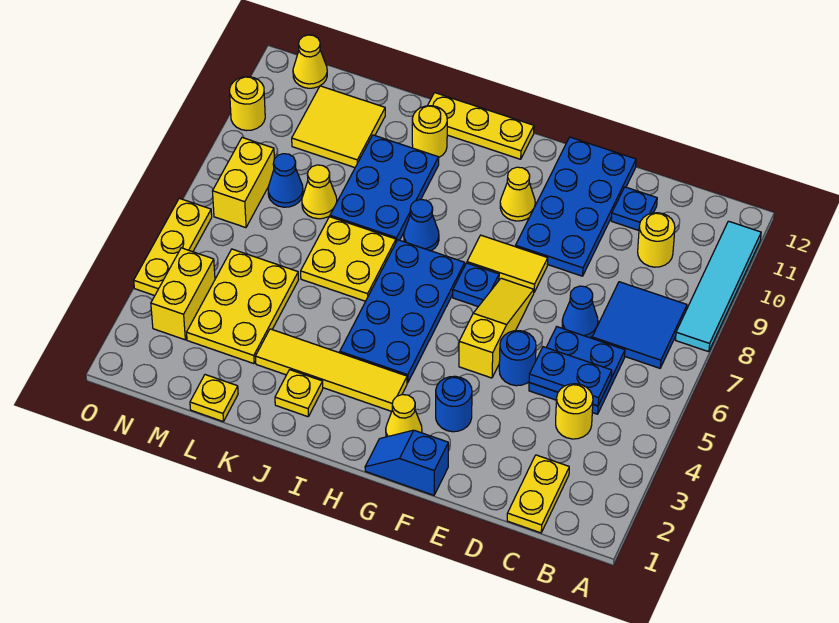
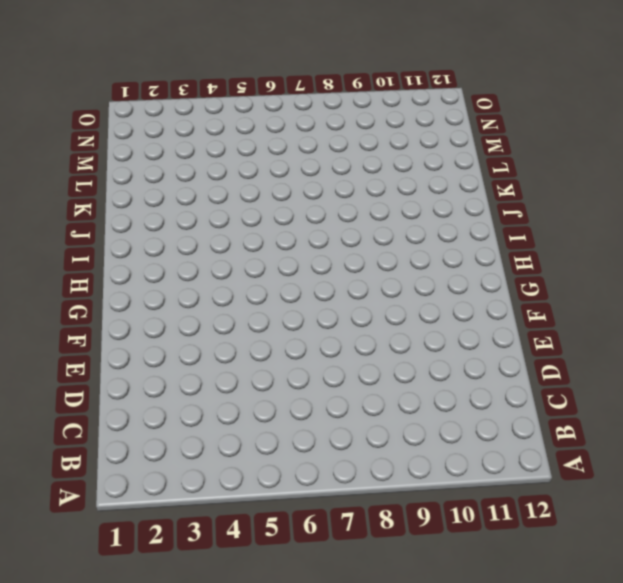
none -> cyan tile A8:A11 level 1
none -> blue tile B7:C8 level 1
none -> yellow plate C1:C2 level 1
none -> yellow round brick C4 level 1

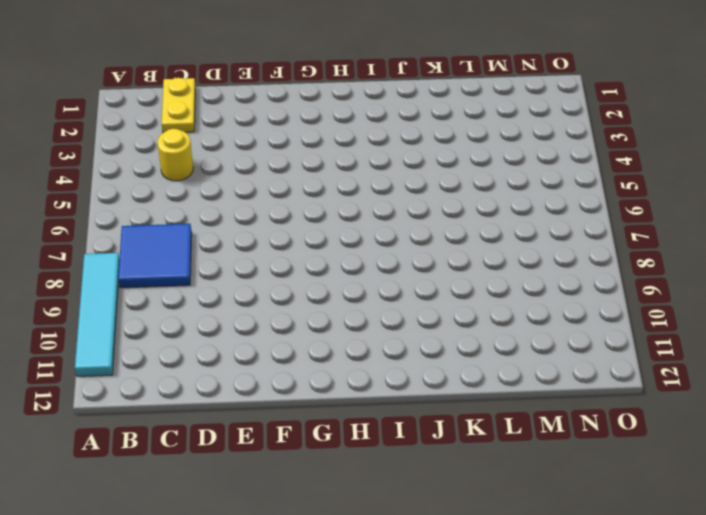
none -> blue plate C5:D6 level 1
none -> yellow round brick C10 level 1
none -> blue cone D7 level 1
none -> blue plate D11 level 1

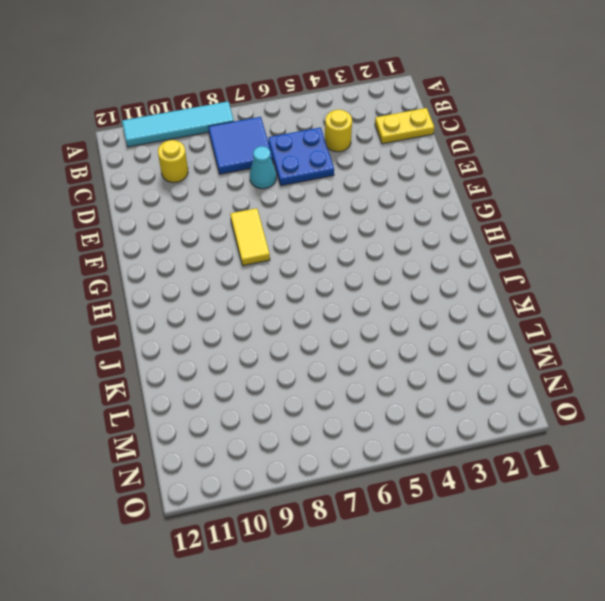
cyan cone D7 level 1 -> blue cone D7 level 1
none -> blue plate D11 level 1
none -> blue round brick E5 level 1
none -> blue plate E9:F12 level 1
none -> blue slope F1:G1 level 1 top F

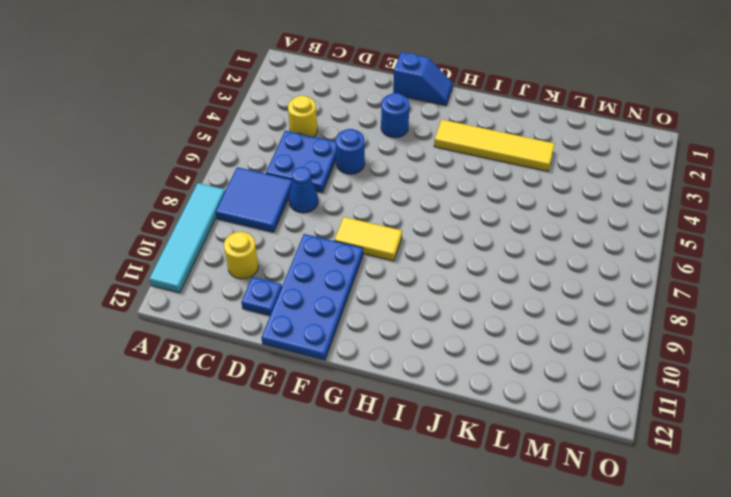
none -> yellow plate C1:C2 level 1
none -> yellow slope F5:F7 level 1 top 5
none -> yellow cone G2 level 1
none -> blue plate G7 level 1

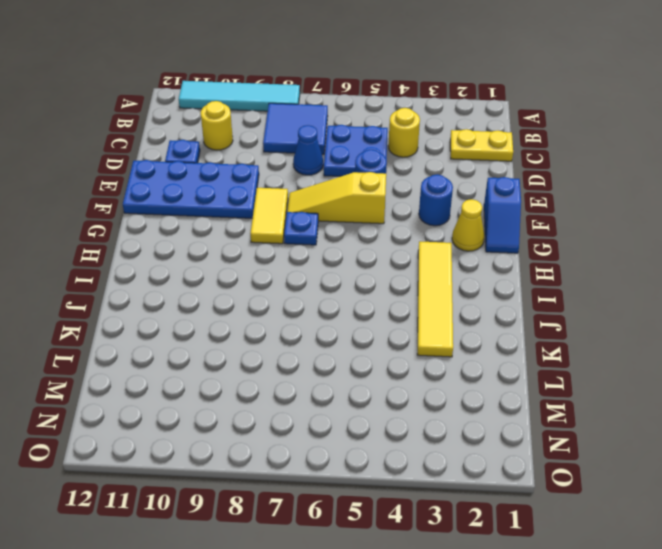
none -> yellow cone G10 level 1
none -> blue plate H4:I7 level 1
none -> yellow plate H12:J12 level 1
none -> blue cone I8 level 1

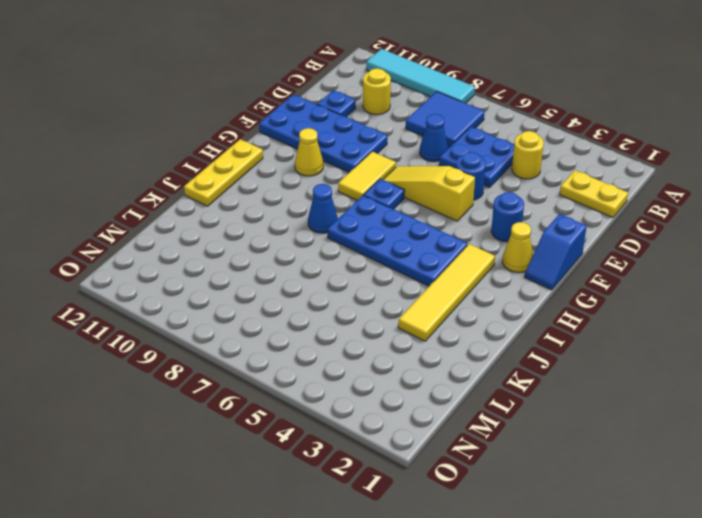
none -> yellow plate J2 level 1
none -> yellow plate J6:K7 level 1
none -> blue plate J8:K10 level 1
none -> yellow round brick J11 level 1

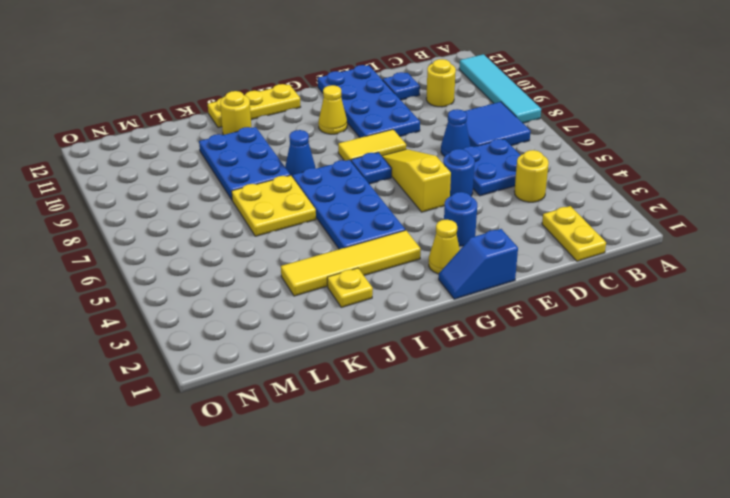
none -> yellow plate L1 level 1
none -> yellow plate L3:M5 level 1
none -> yellow cone L8 level 1
none -> yellow tile L10:M11 level 1

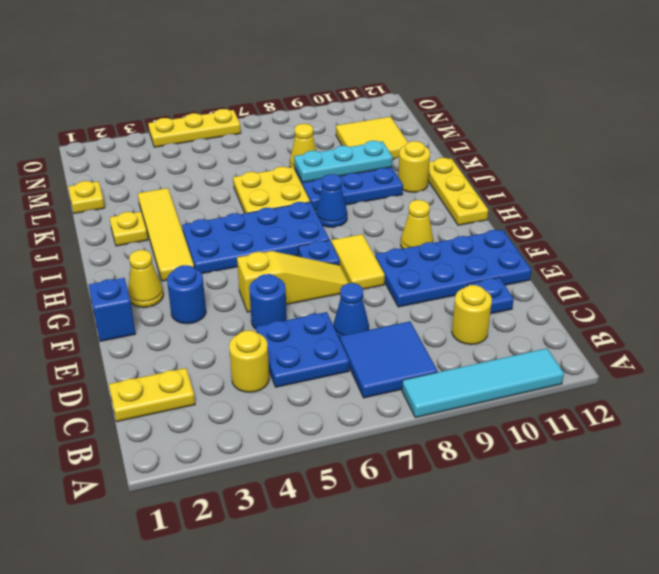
cyan plate K8:K10 level 2 -> none
none -> yellow plate L3:M5 level 1
none -> blue cone M8 level 1
none -> yellow brick N3:N4 level 1
none -> yellow brick N7:N8 level 1

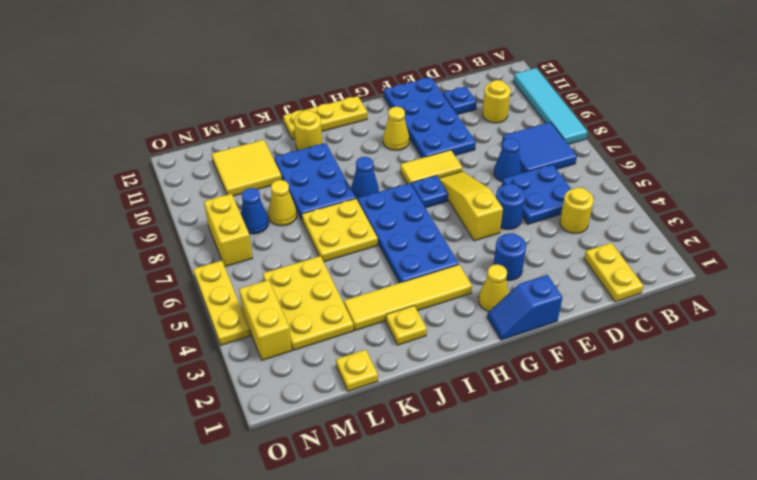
none -> yellow cone N12 level 1
none -> yellow round brick O10 level 1
none -> blue plate C5:D5 level 2

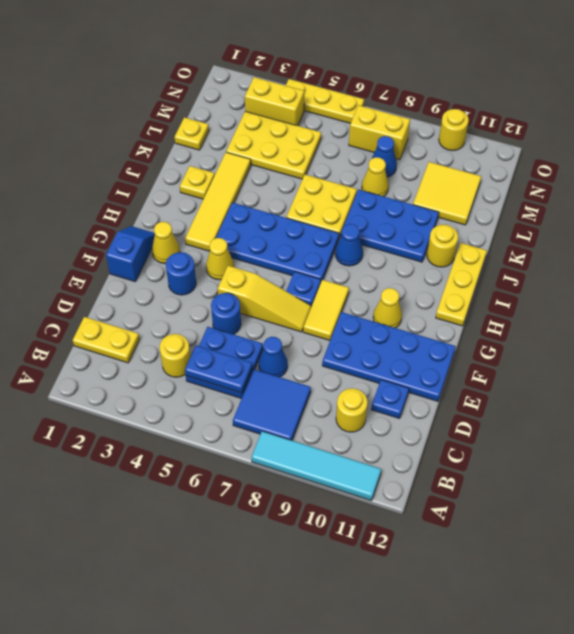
blue plate C5:C6 level 2 -> blue plate C5:D5 level 2
yellow cone G4 level 1 -> yellow cone N12 level 1

